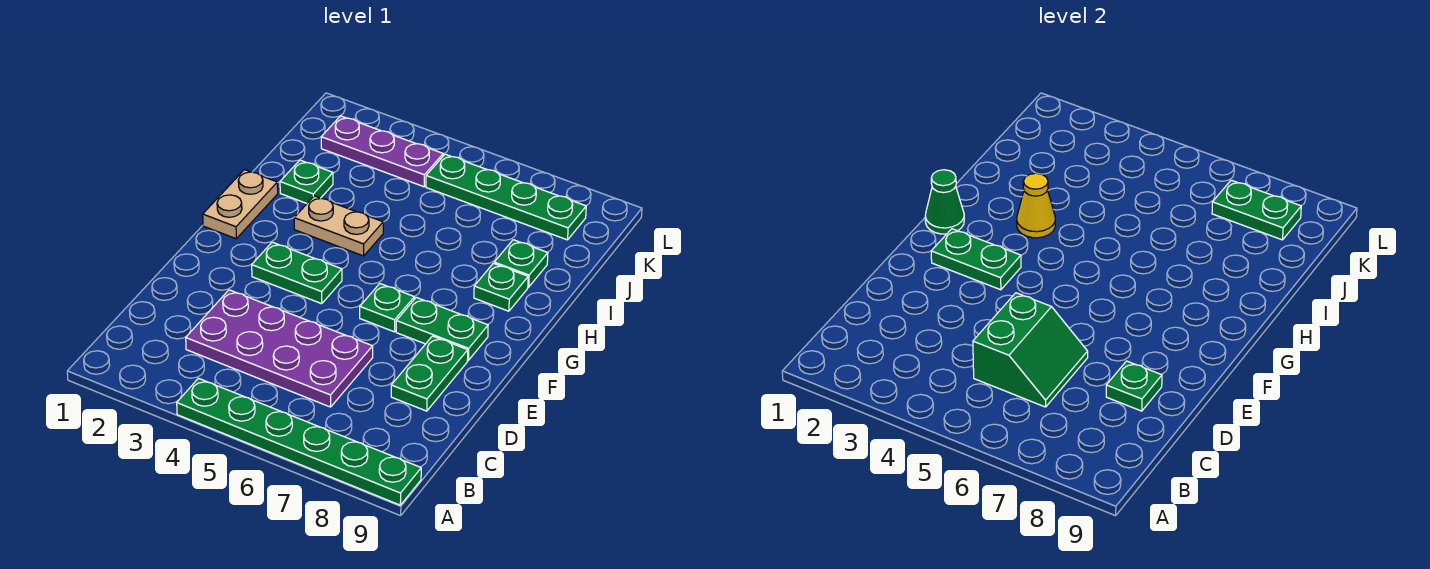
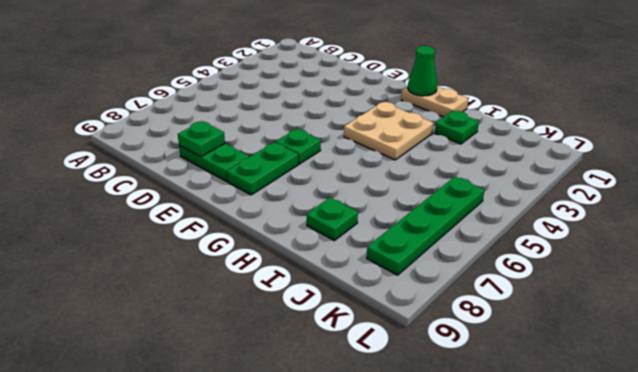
tan plate G3:H4 level 1 -> tan plate H3:H4 level 1
none -> green plate A4:A9 level 1
none -> purple plate C3:D6 level 1
none -> green plate F3:F4 level 1

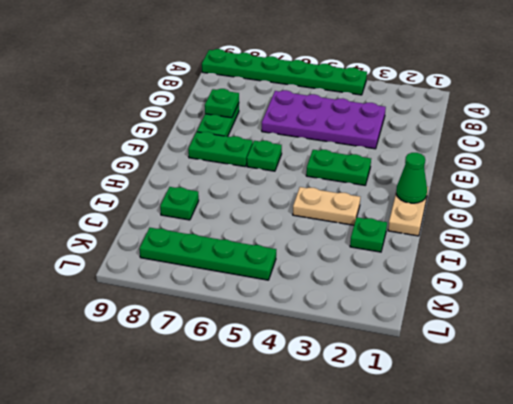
none -> green plate H8 level 1
none -> purple plate K2:K4 level 1
none -> green slope C5:D6 level 2 top 5

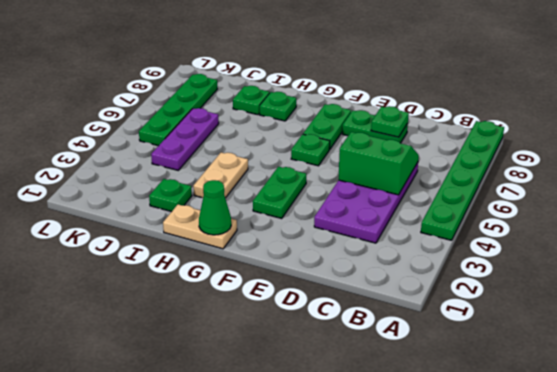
purple plate J4:J6 level 1 -> purple plate K2:K4 level 1
none -> green plate F2:F3 level 2
none -> yellow cone H3 level 2
none -> green plate K7:K8 level 2

